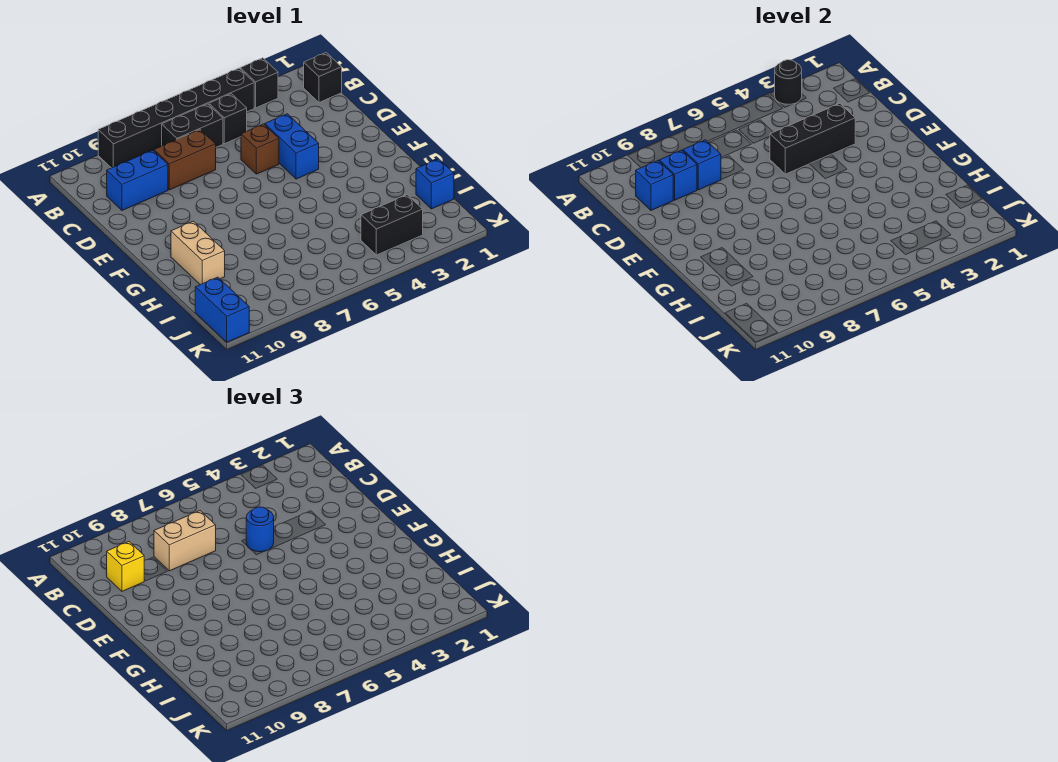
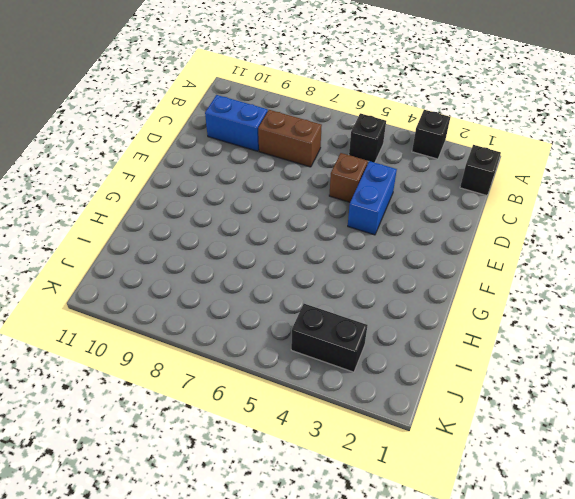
none -> black brick A4:A9 level 1
none -> black brick B6:B7 level 1
none -> tan brick G10:H10 level 1

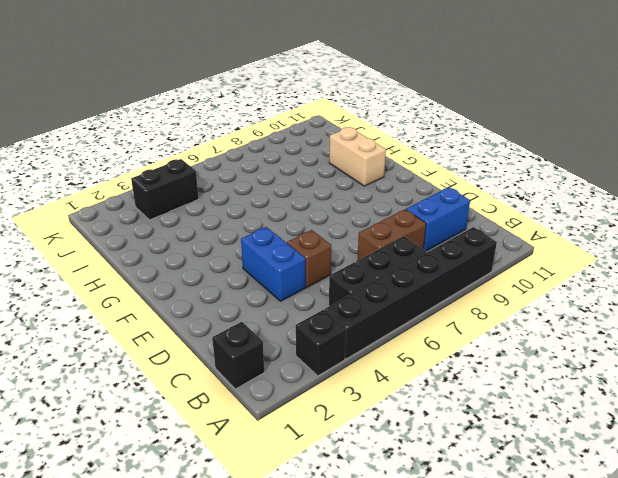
none -> blue brick I1 level 1
none -> blue brick J11:K11 level 1
none -> black round brick A3 level 2

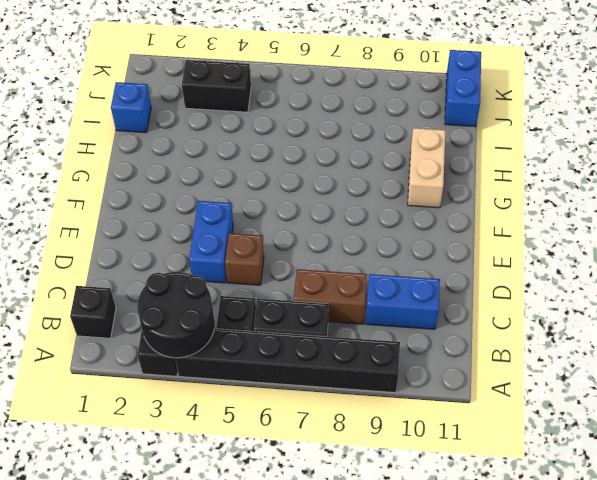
black round brick A3:B4 level 2 -> black round brick A3 level 2
none -> blue brick C8 level 2
none -> blue brick C9 level 2
none -> blue brick C10 level 2

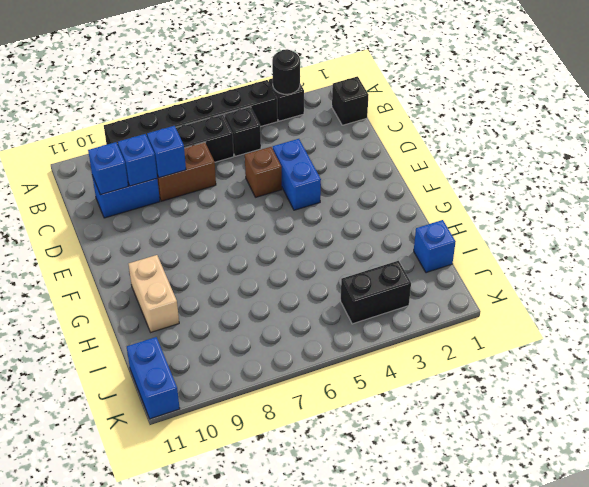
none -> black brick D3:D5 level 2
none -> tan brick C7:C8 level 3
none -> yellow brick C10 level 3

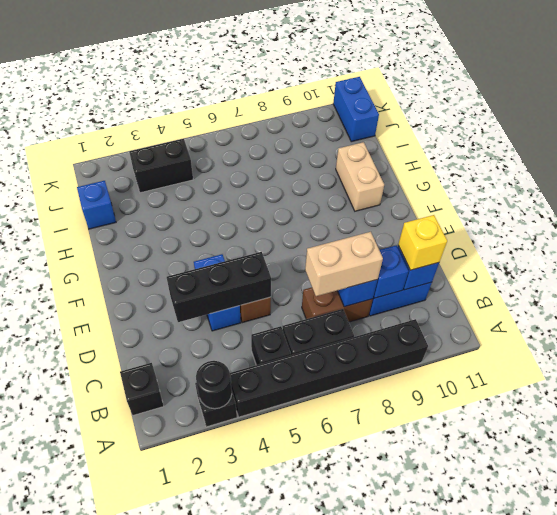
none -> blue round brick D5 level 3

